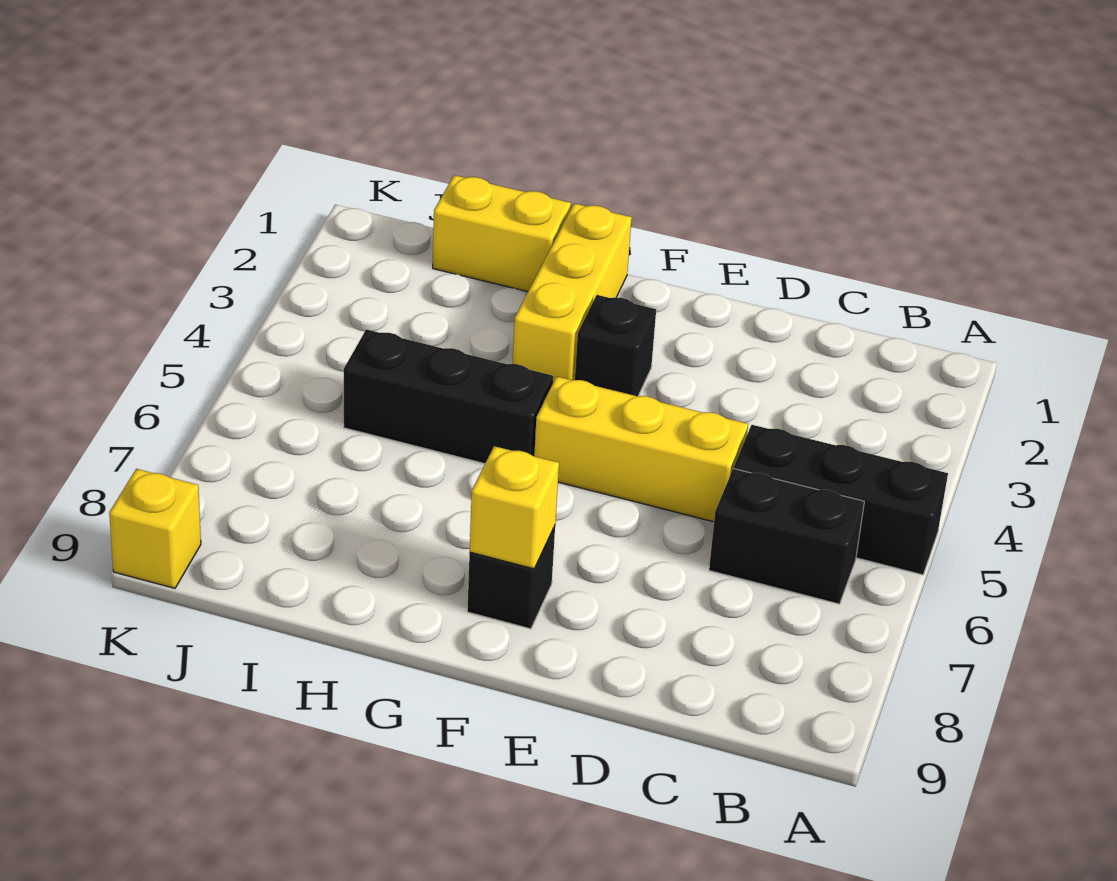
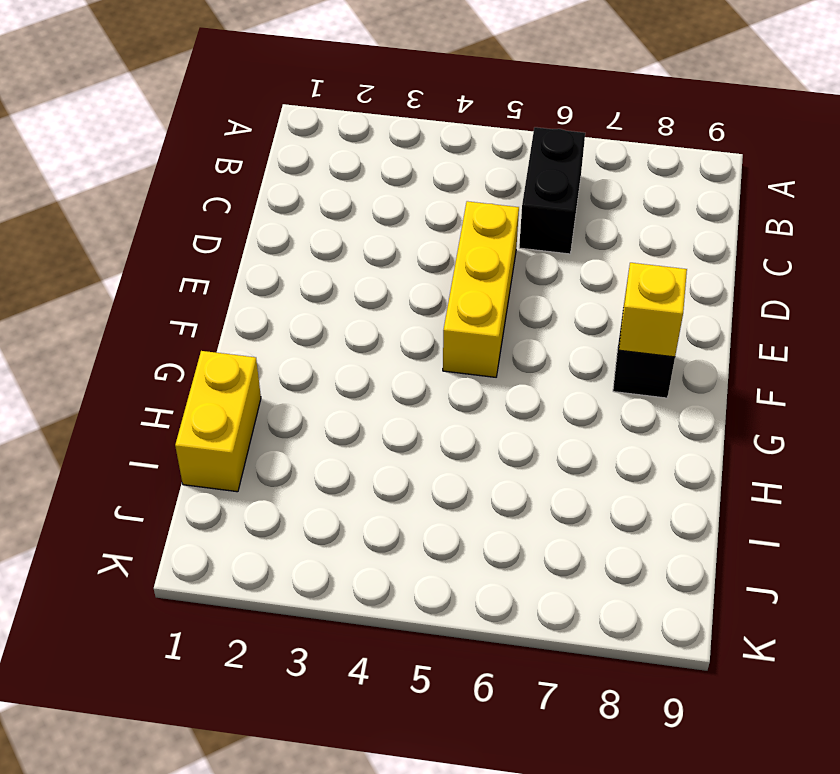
none -> black brick A5:C5 level 1
none -> black brick F3 level 1

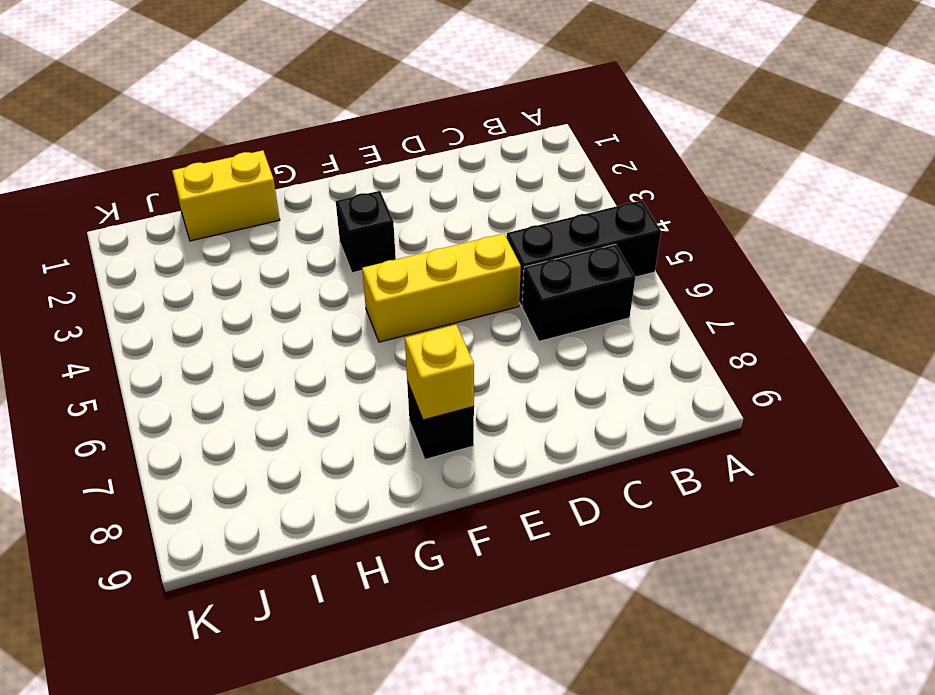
none -> yellow brick G1:G3 level 1
none -> black brick G5:I5 level 1

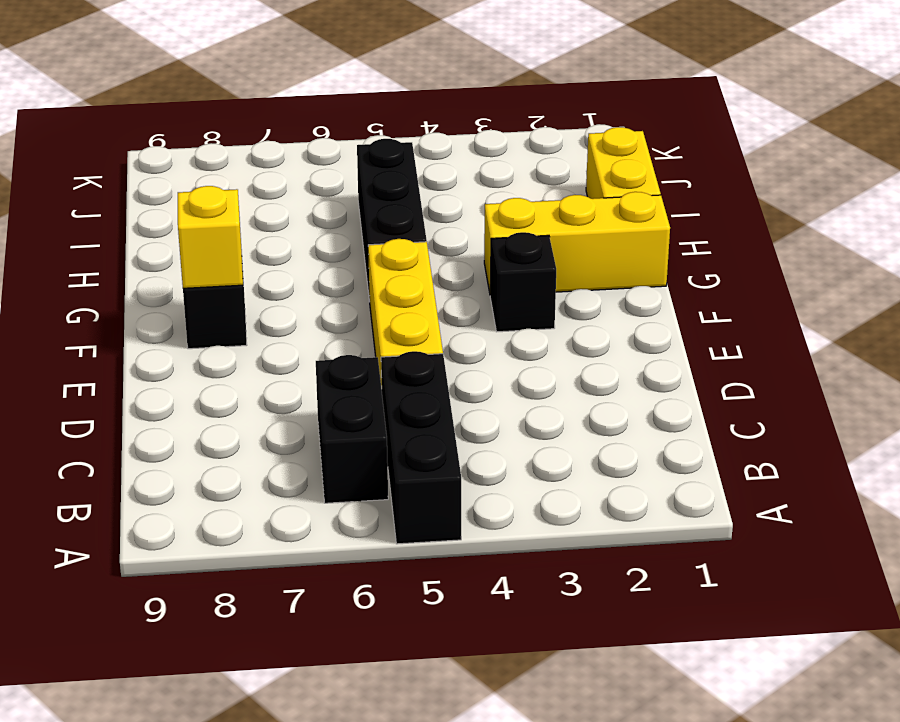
none -> yellow brick K9 level 1

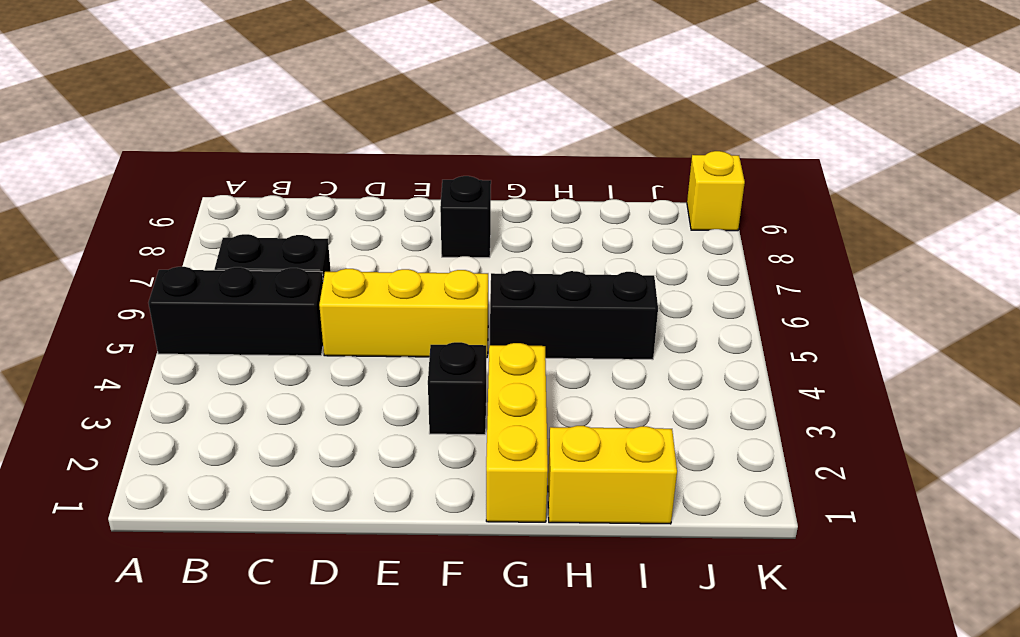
none -> yellow brick F8 level 2

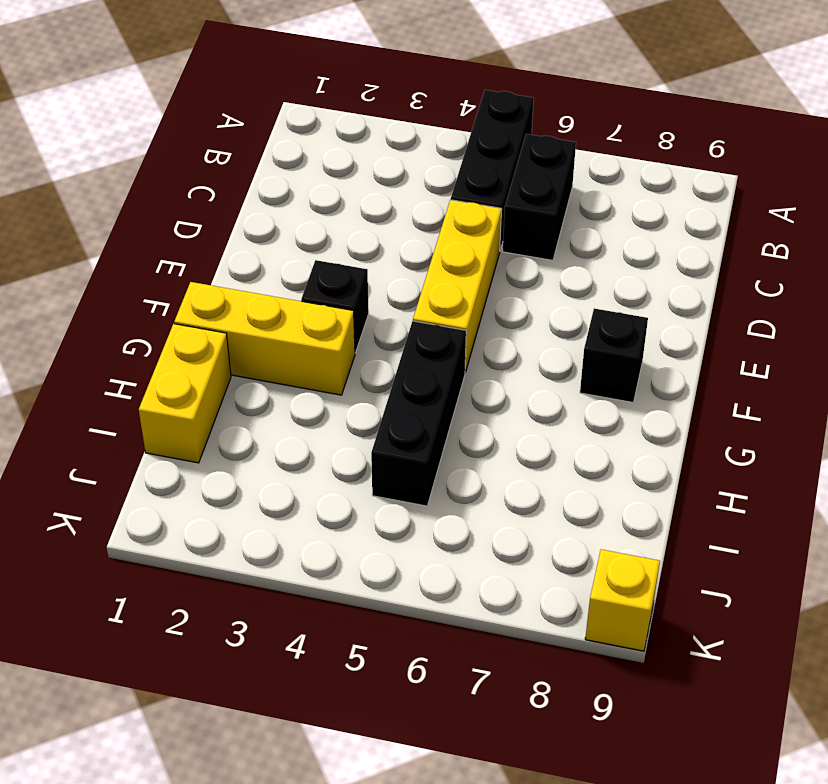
none -> yellow brick F8 level 2

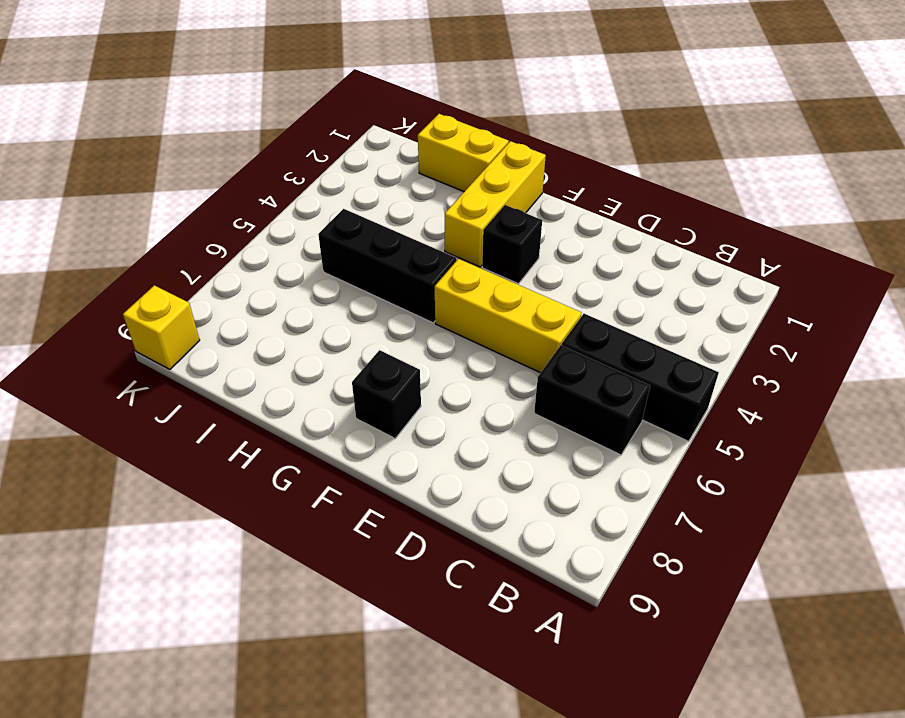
none -> yellow brick F8 level 2

